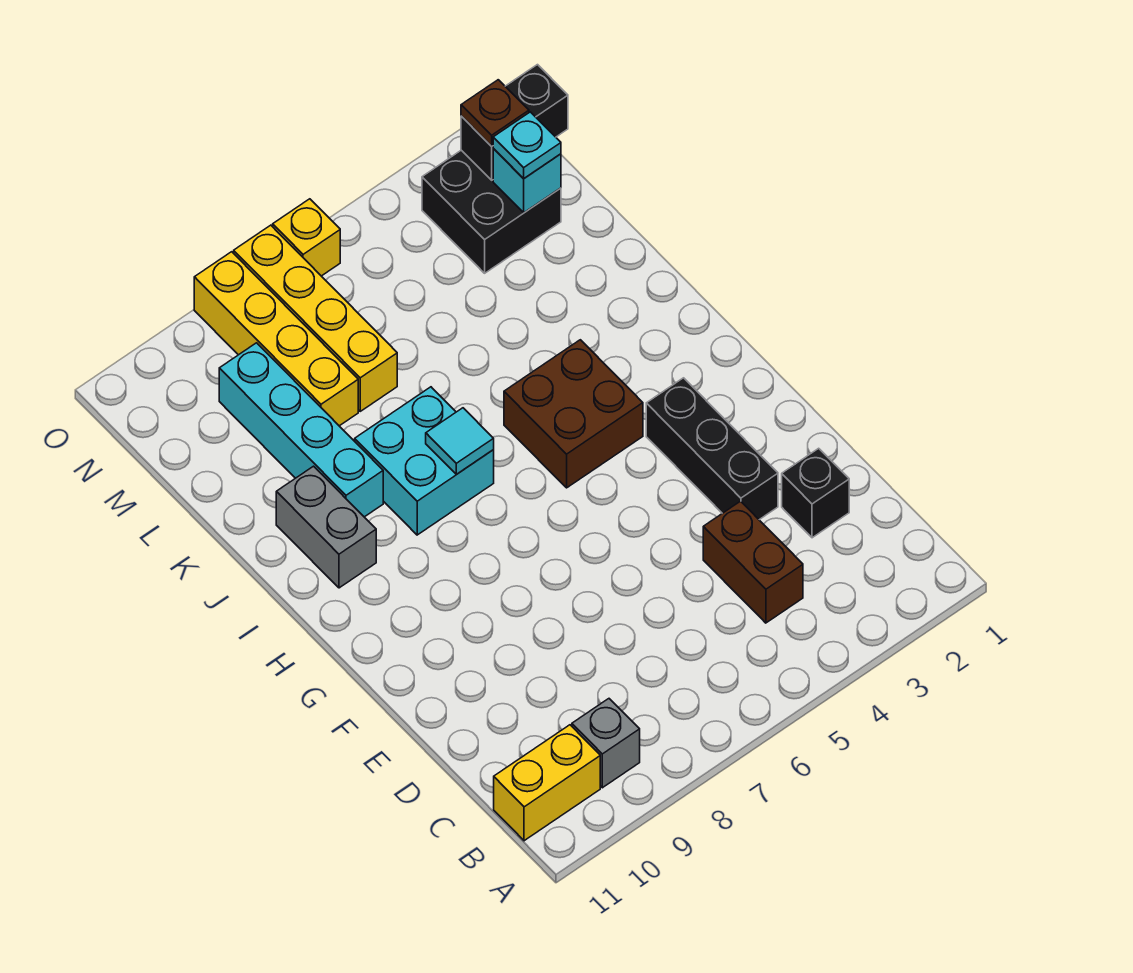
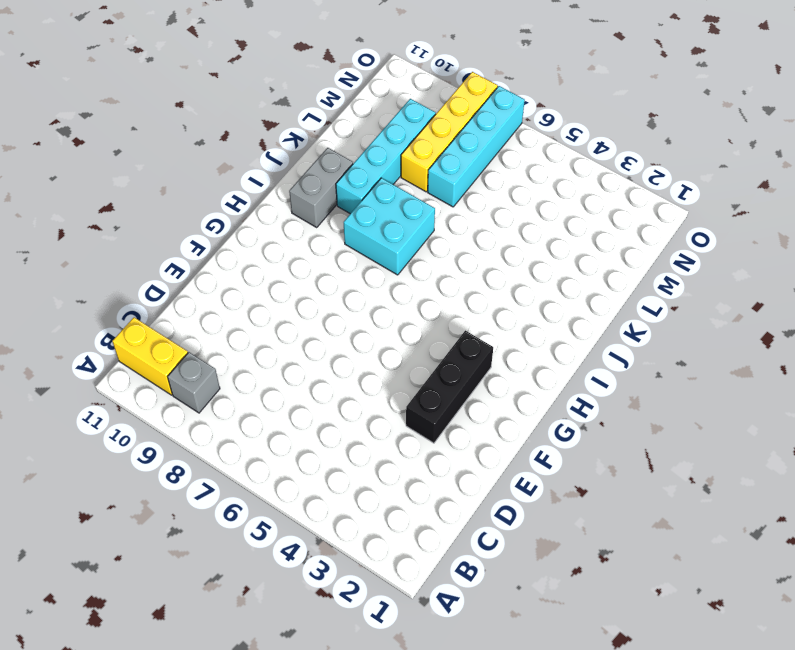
cyan brick L7:O7 level 1 -> yellow brick L7:O7 level 1
none -> brown brick C4:D4 level 1
none -> black brick D2 level 1
none -> brown brick H4:I5 level 1

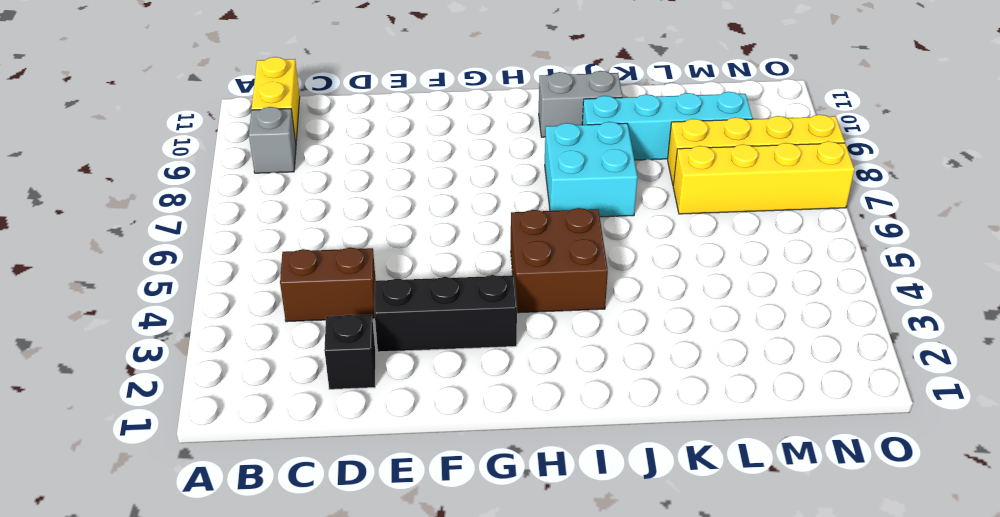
none -> black brick M2:N3 level 1
none -> yellow brick O6 level 1
none -> cyan tile I7 level 2

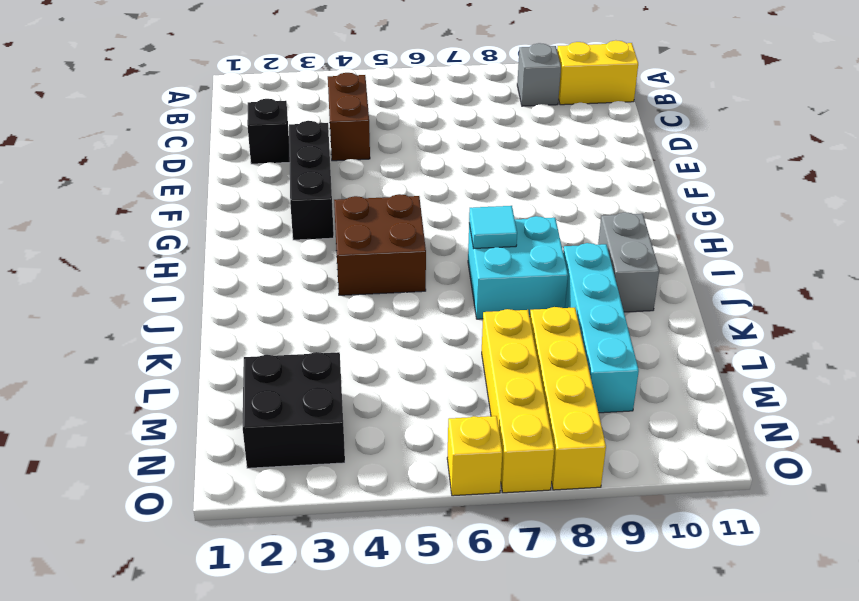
none -> cyan brick M2 level 2
none -> black brick N1:N2 level 2
none -> cyan plate M2 level 3

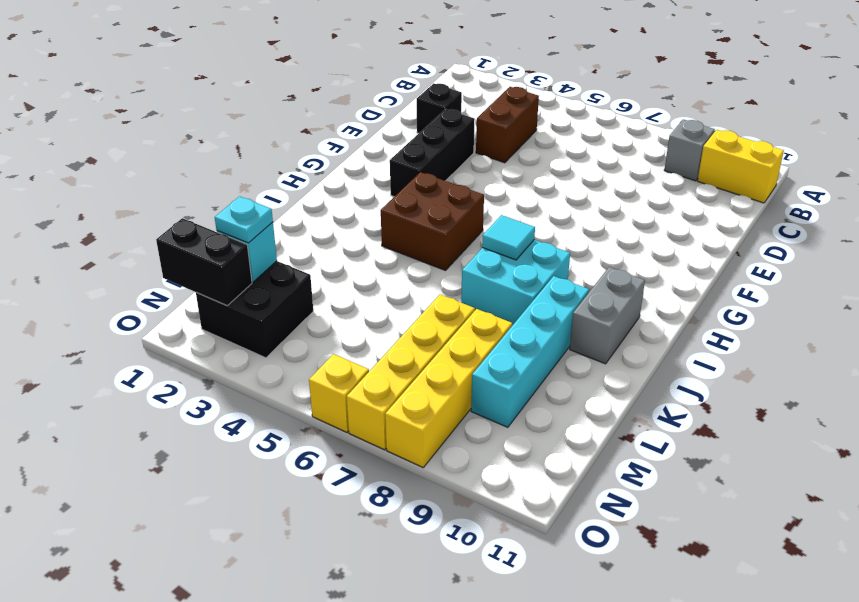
none -> brown plate N2 level 3

